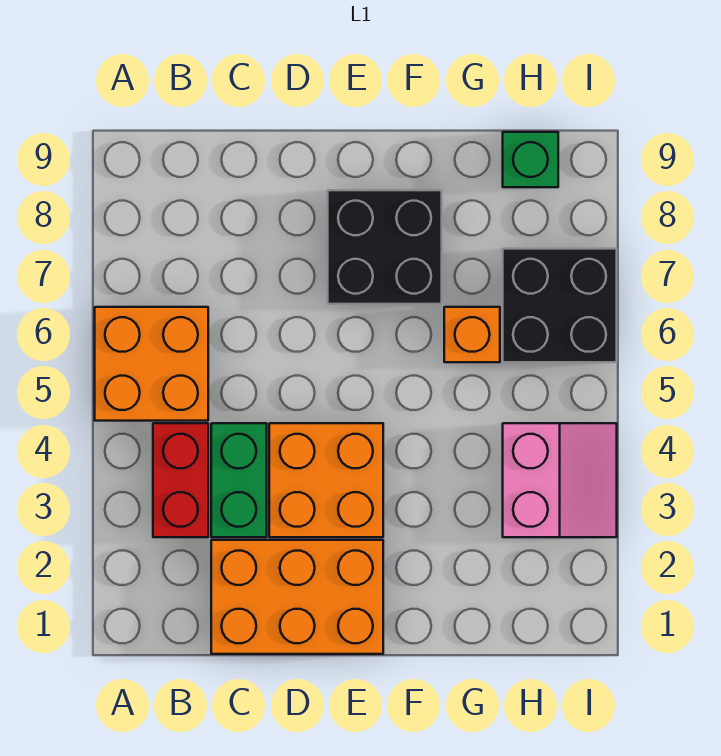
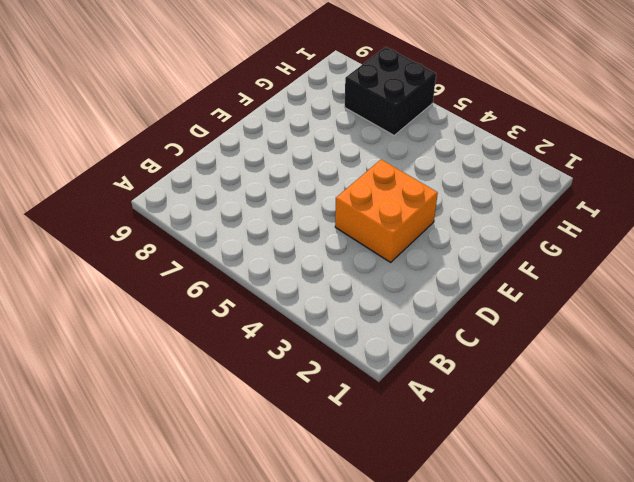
none -> orange brick A5:B6 level 1
none -> red brick B3:B4 level 1

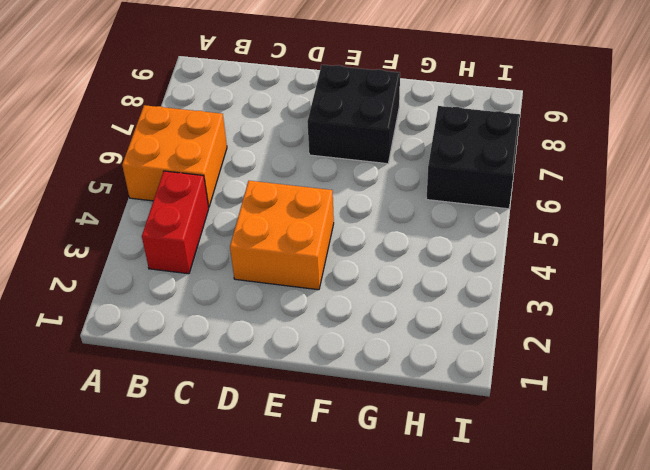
none -> orange brick C1:E2 level 1
none -> green brick C3:C4 level 1

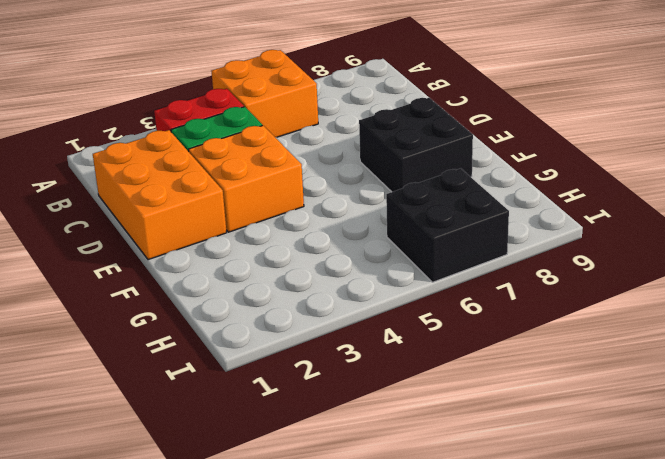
none -> orange brick G6 level 1
none -> pink slope H3:I4 level 1 top H

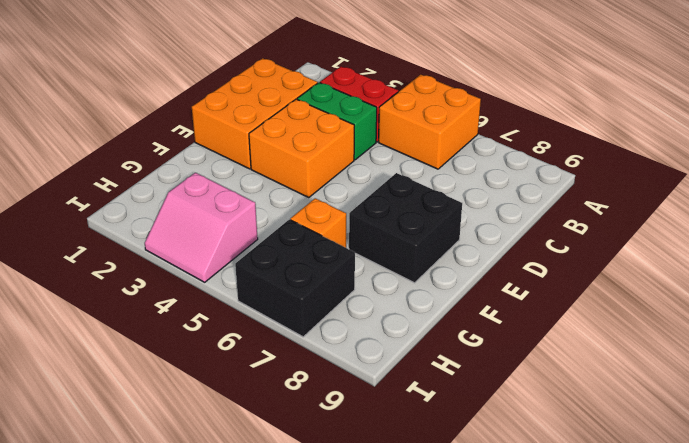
none -> green brick H9 level 1

